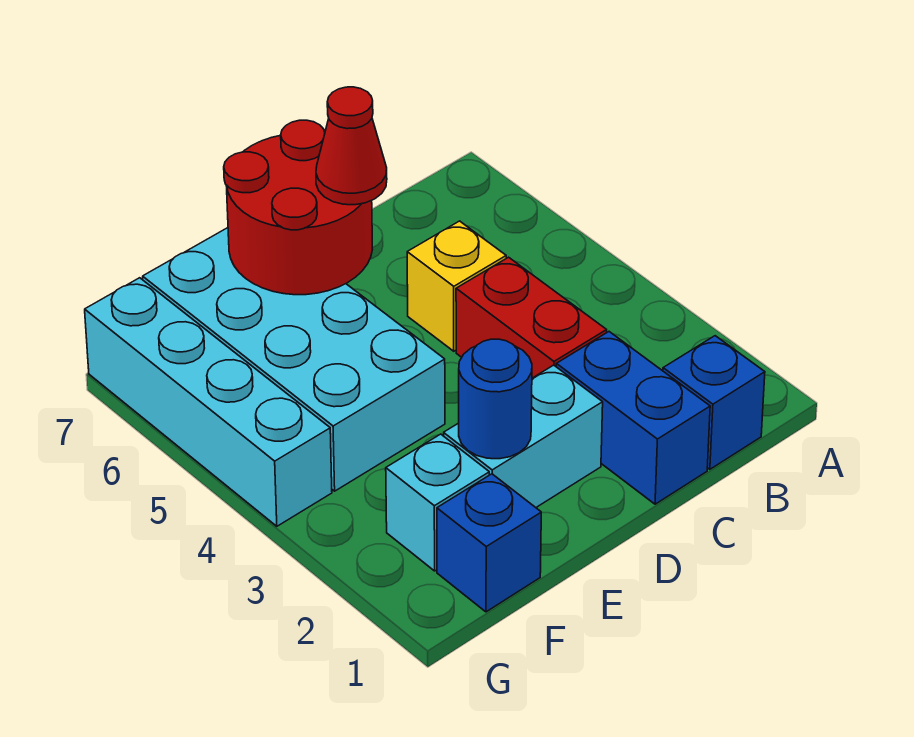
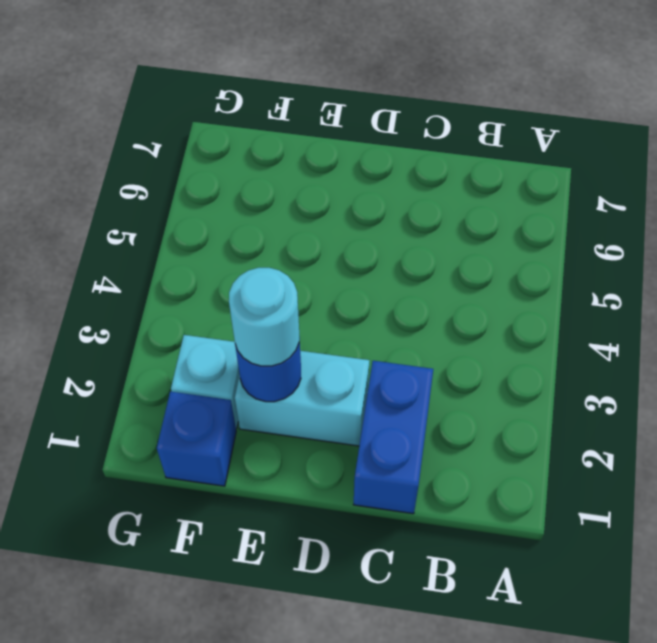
cyan round brick E2 level 3 -> none
none -> blue brick B1 level 1
none -> red brick C3:C4 level 1
none -> yellow brick C5 level 1

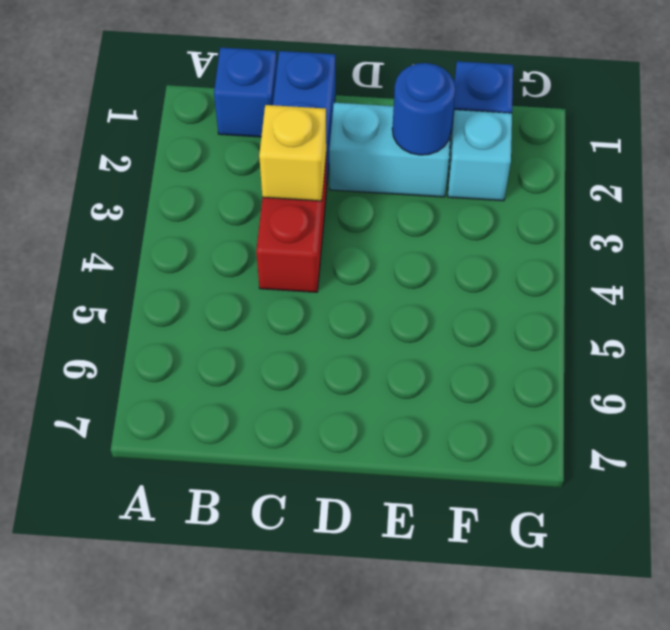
yellow brick C3 level 2 -> yellow brick C5 level 1
none -> cyan brick E4:F7 level 1
none -> cyan brick G4:G7 level 1
none -> red round brick D6:E7 level 2

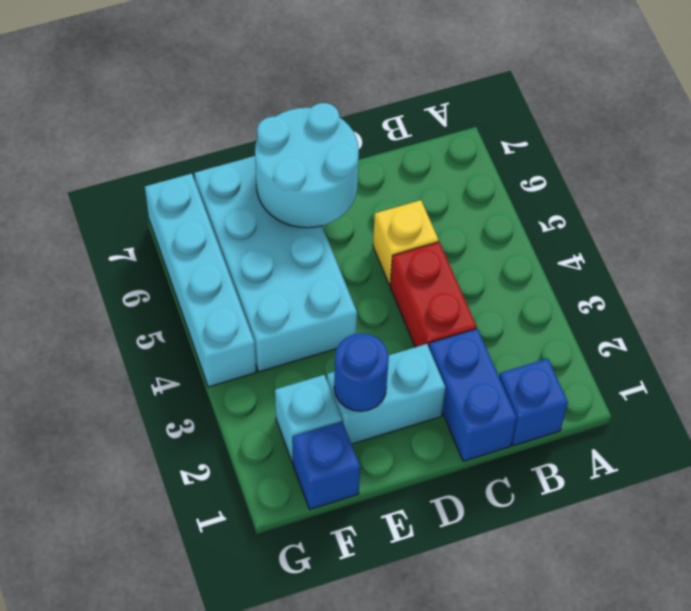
cyan round brick D6:E7 level 2 -> red round brick D6:E7 level 2
none -> red cone D6 level 3

